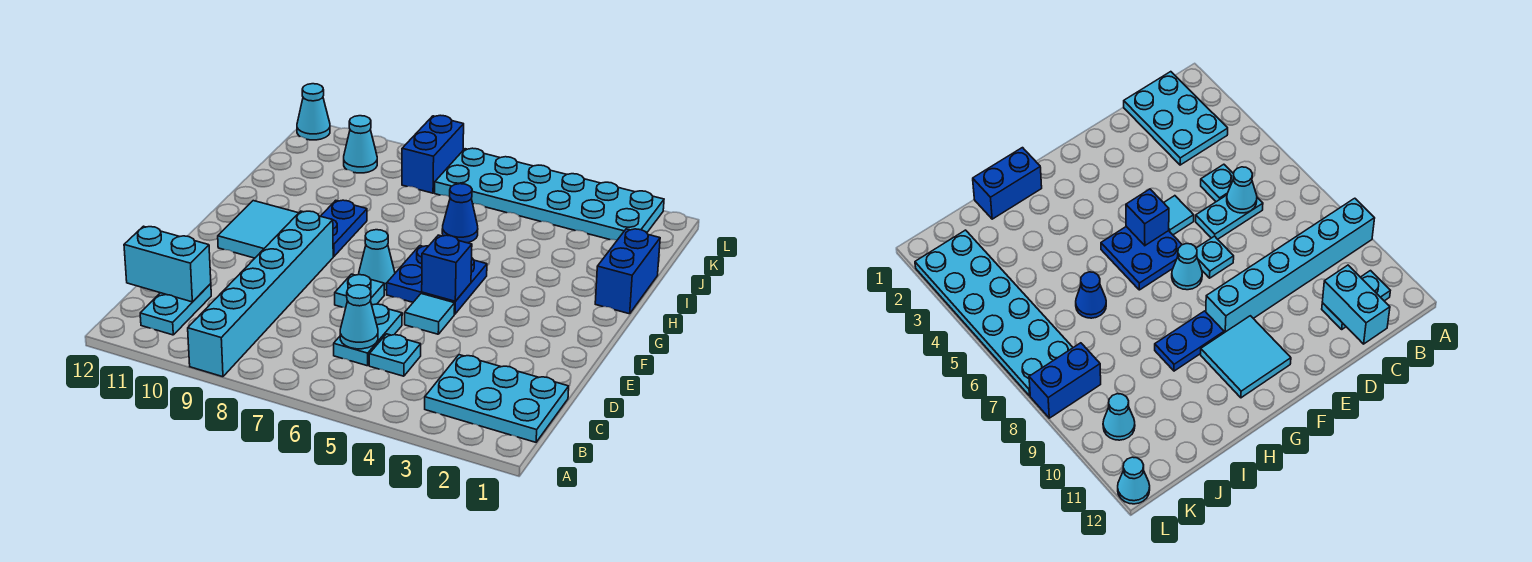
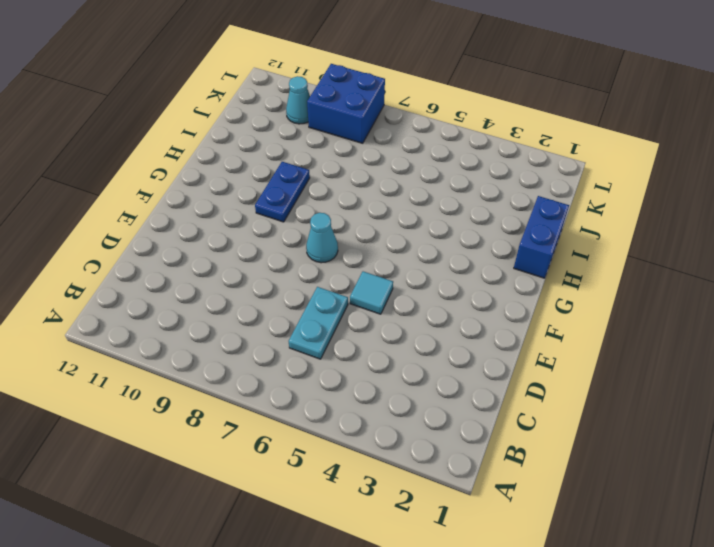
blue brick K8:L9 level 1 -> blue brick K8:L8 level 1
none -> cyan brick A9:F9 level 1
none -> cyan plate B1:C3 level 1
none -> cyan plate B11:C11 level 1

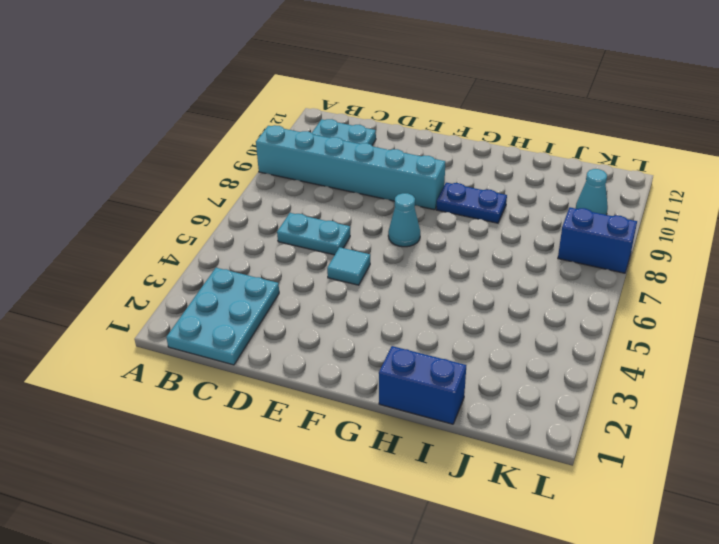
none -> cyan plate C5 level 1
none -> cyan plate E7 level 1
none -> blue plate F5:G6 level 1

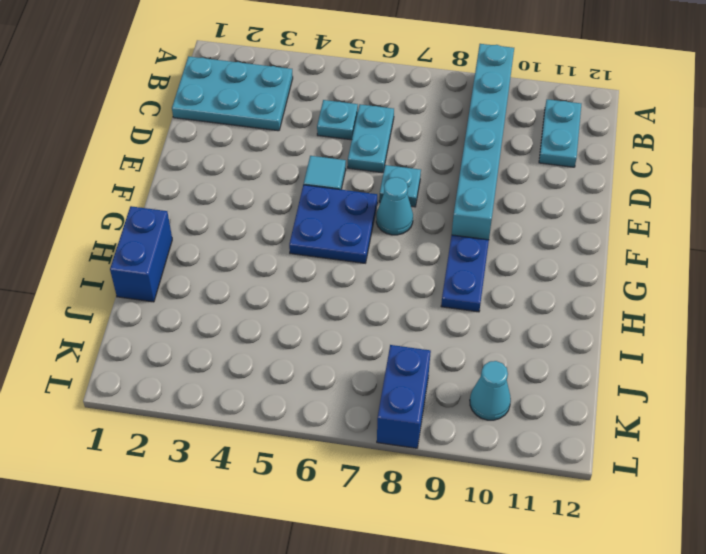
none -> cyan tile F10:G11 level 1
none -> blue cone I6 level 1
none -> cyan plate K2:L7 level 1

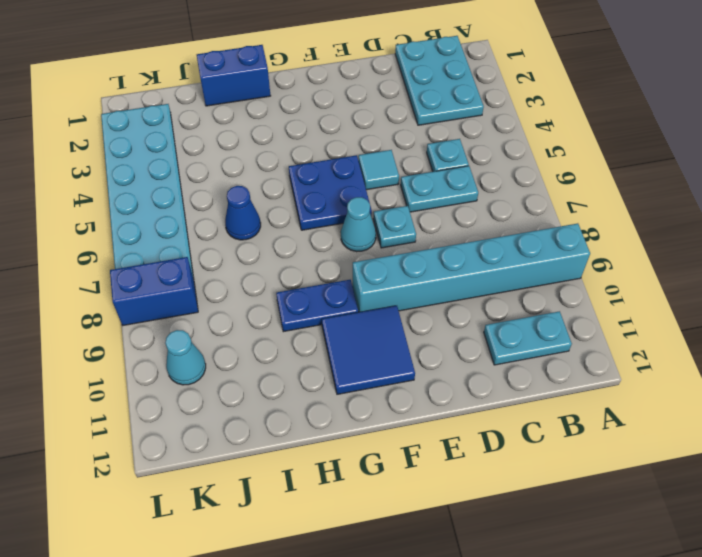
blue tile F10:G11 level 1 -> cyan tile F10:G11 level 1
none -> cyan cone L12 level 1
none -> cyan cone C6 level 2
none -> cyan brick C11:C12 level 2

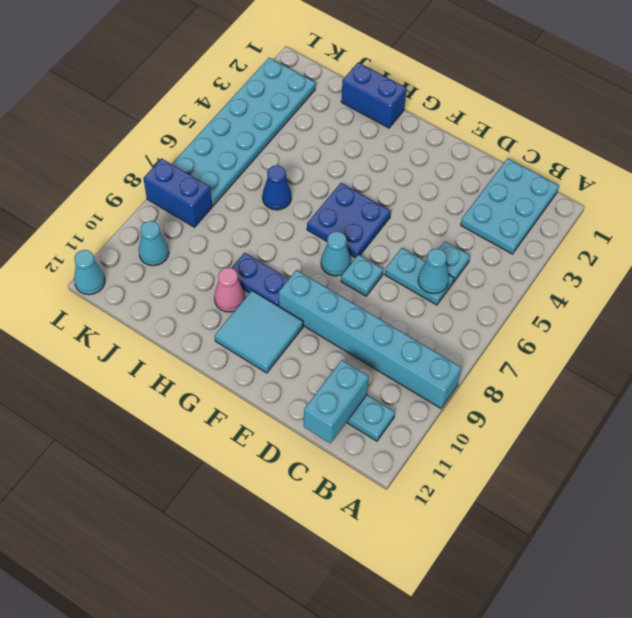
pink cone H10 level 1 -> none
none -> cyan tile E5 level 1
none -> blue brick F5 level 2

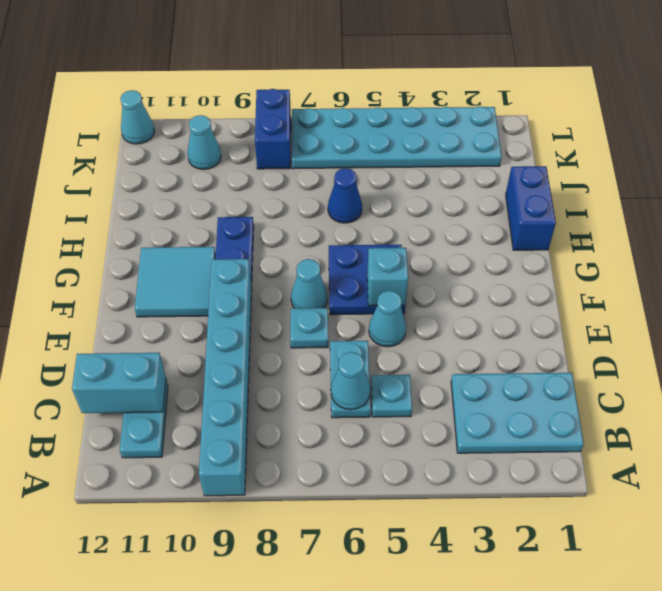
cyan cone E5 level 1 -> cyan tile E5 level 1
cyan brick F5 level 2 -> blue brick F5 level 2

